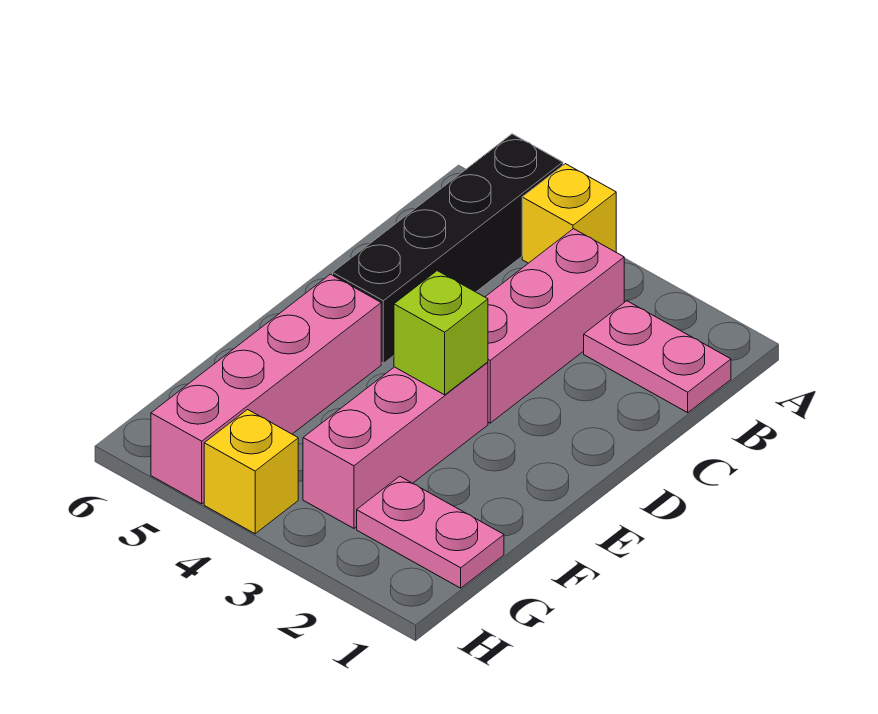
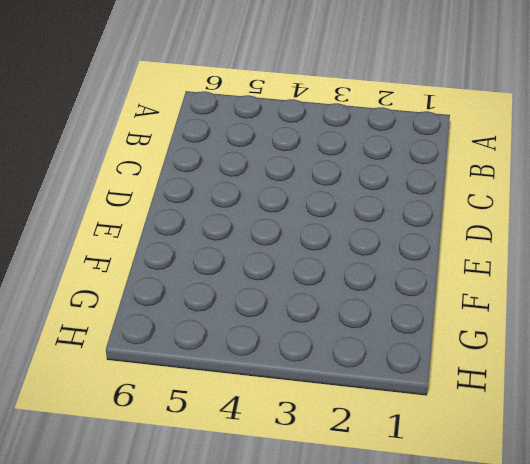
none -> yellow brick A4 level 1
none -> black brick A5:D5 level 1

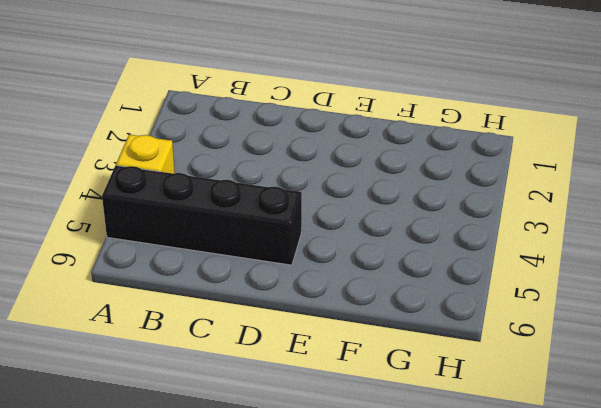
none -> pink plate B1:B2 level 1
none -> pink brick B3:D3 level 1

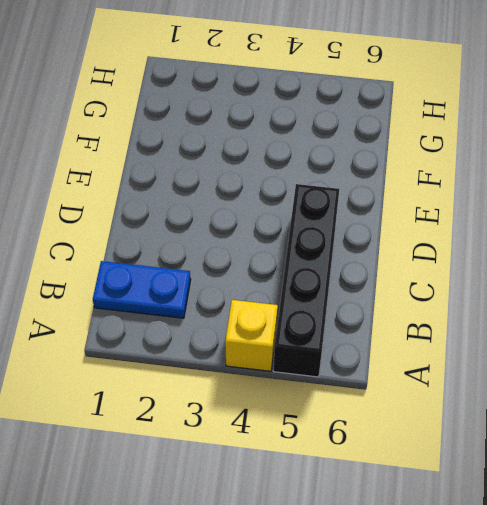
blue plate B1:B2 level 1 -> pink plate B1:B2 level 1
none -> pink brick B3:D3 level 1
none -> pink brick E3:G3 level 1

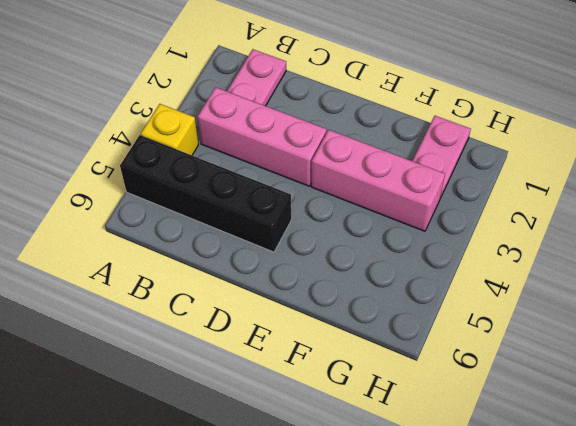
none -> pink brick E5:H5 level 1
none -> yellow brick H4 level 1

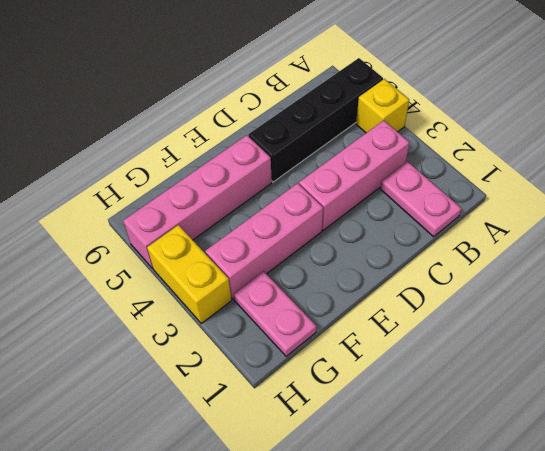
yellow brick H3:H4 level 1 -> yellow brick H4 level 1
none -> lime brick E3 level 2

